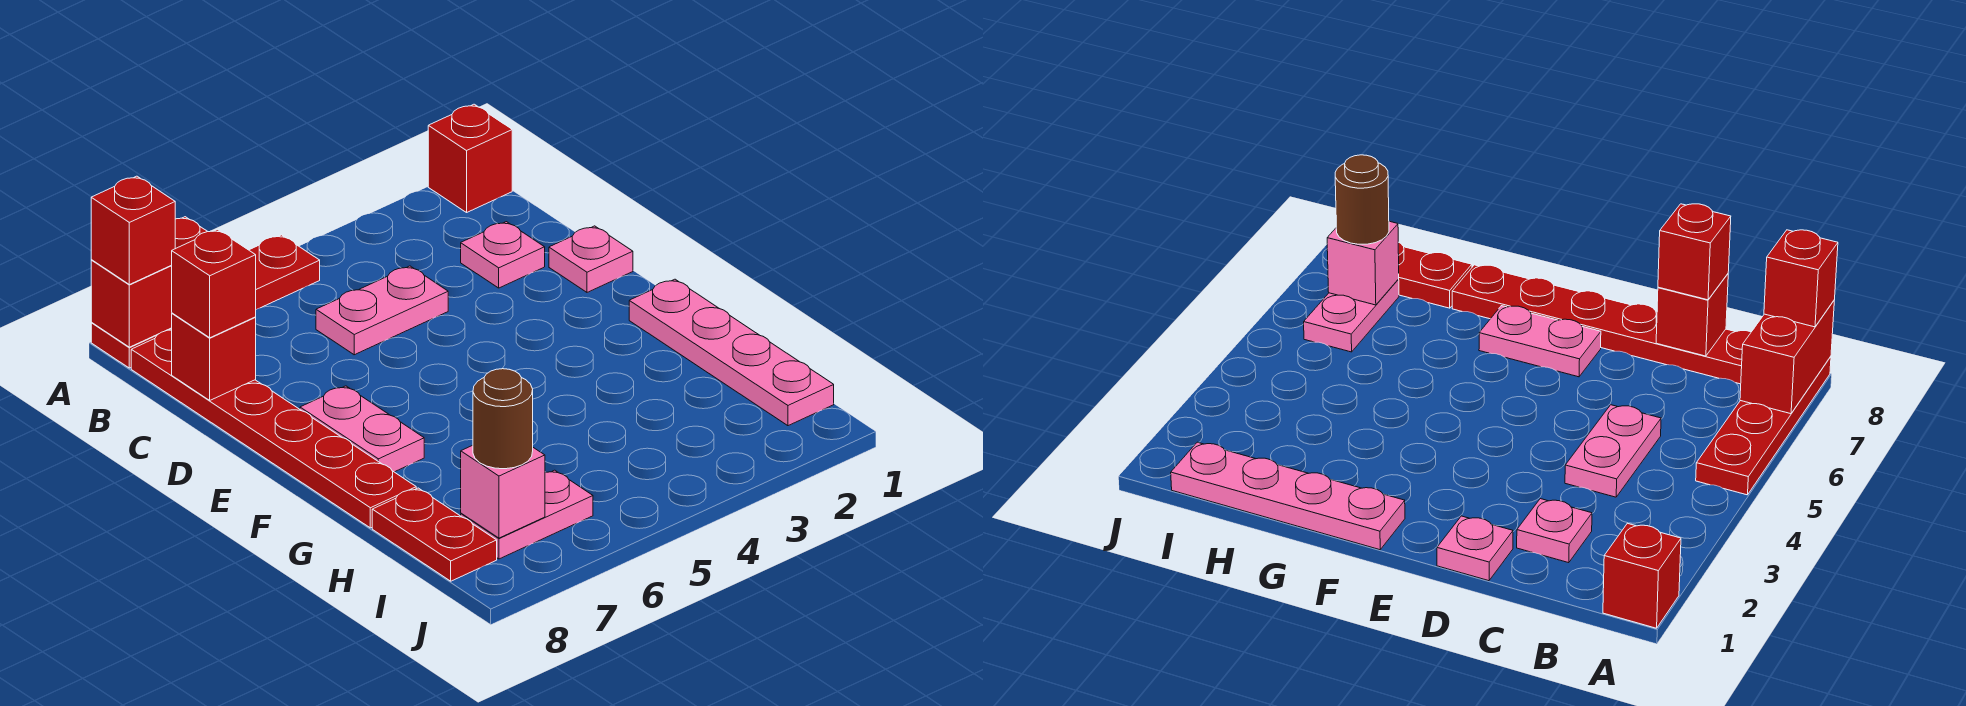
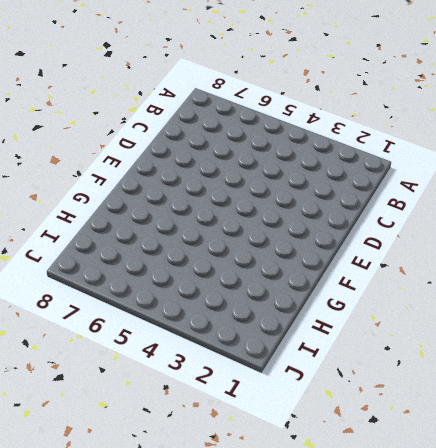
none -> red brick A1 level 1
none -> red plate A5:A8 level 1
none -> red plate B8:G8 level 1

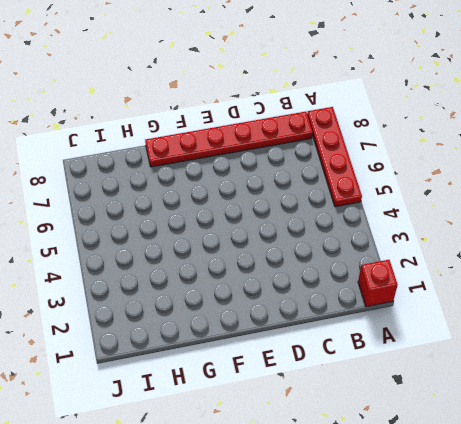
none -> pink plate C2 level 1
none -> pink plate C4:C5 level 1
none -> pink plate D1 level 1

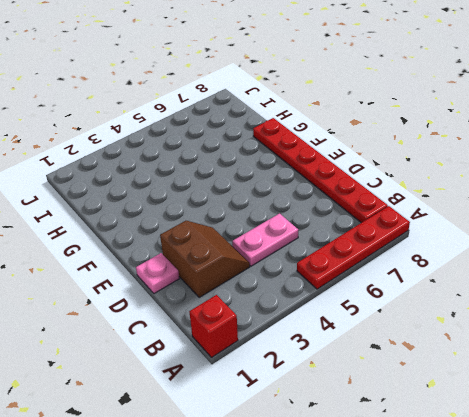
brown slope C2:D3 level 1 top 2 -> pink plate C2 level 1
none -> pink plate E7:F7 level 1
none -> pink plate F1:I1 level 1
none -> red plate H8:I8 level 1

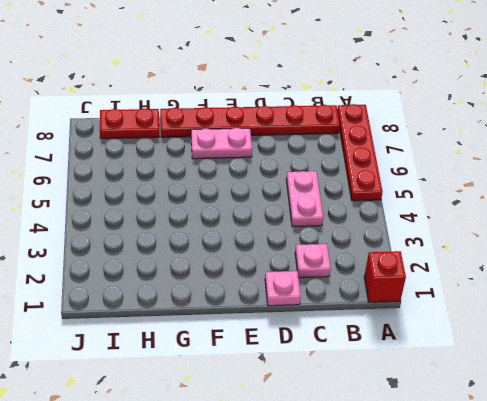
none -> pink plate F1:I1 level 1
none -> pink plate I6:I7 level 1
none -> red brick A7:A8 level 2

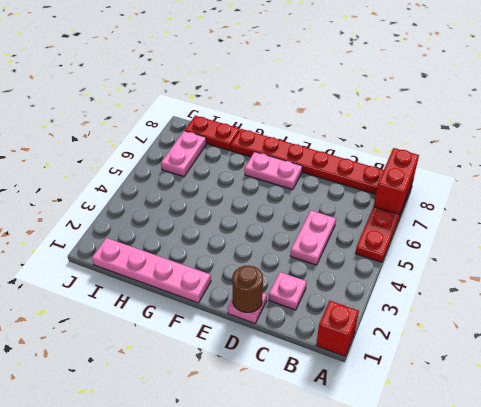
brown round brick D1 level 2 -> brown round brick I7 level 3
none -> red brick C8 level 2
none -> pink brick I7 level 2
none -> red brick A8 level 3

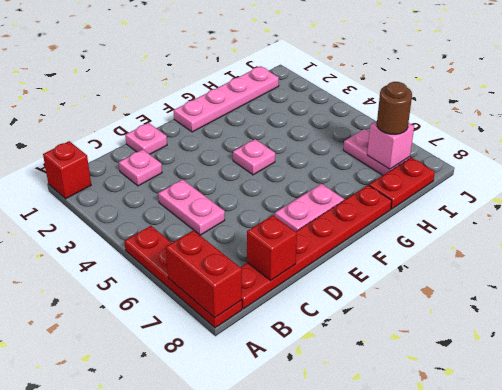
pink plate F4 level 1 -> none
none -> red brick A8 level 3
none -> red brick C8 level 3

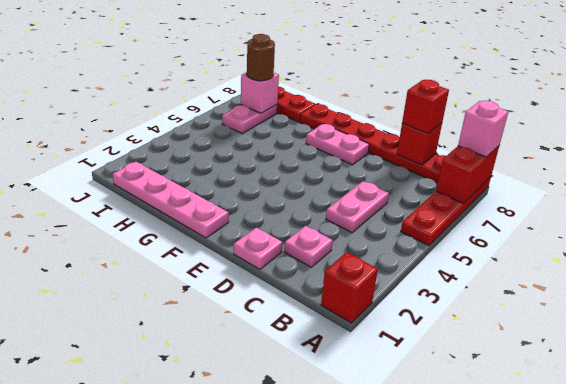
pink brick A8 level 3 -> red brick A8 level 3

